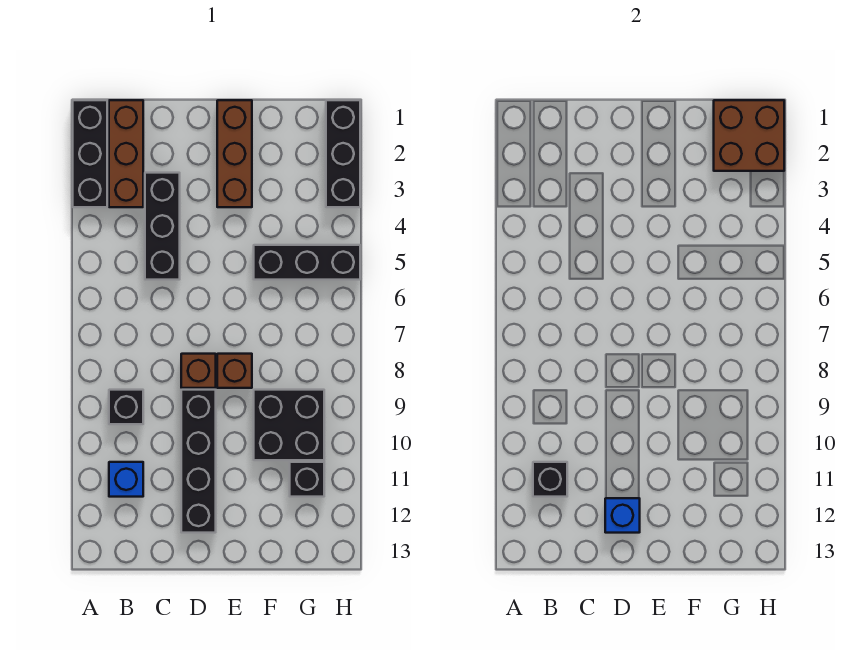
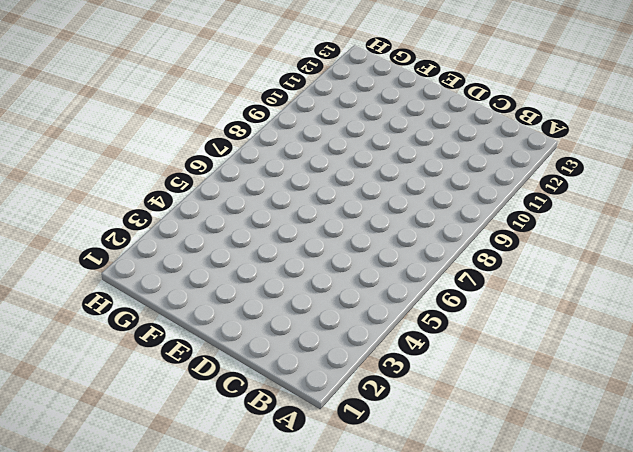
none -> black brick A1:A3 level 1
none -> brown brick B1:B3 level 1
none -> black brick B9 level 1

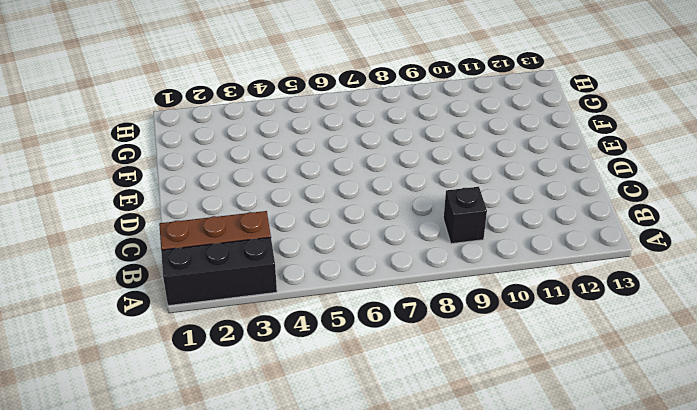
none -> blue brick B11 level 1
none -> black brick C3:C5 level 1
none -> brown brick D8 level 1

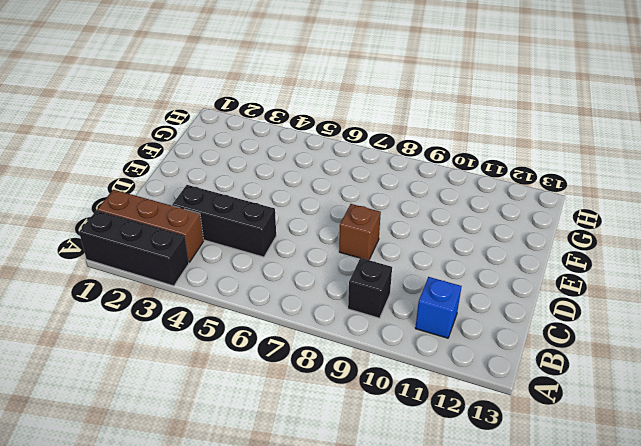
none -> black brick D9:D12 level 1
none -> brown brick E1:E3 level 1
none -> brown brick E8 level 1

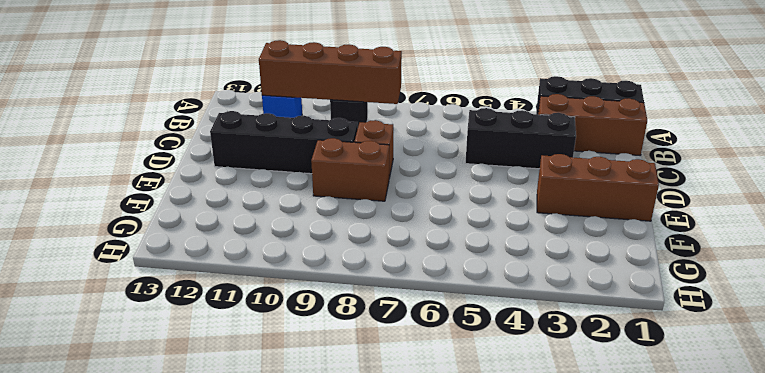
brown brick B8:B11 level 2 -> black brick B11 level 2
brown brick E8:E9 level 1 -> brown brick E8 level 1
none -> black brick F5:H5 level 1
none -> black brick F9:G10 level 1
none -> black brick G11 level 1

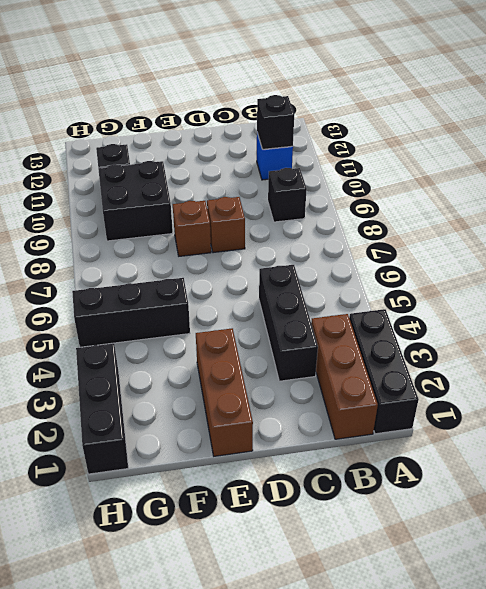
none -> black brick D9:D12 level 1
none -> blue brick D12 level 2
none -> brown brick G1:H2 level 2

